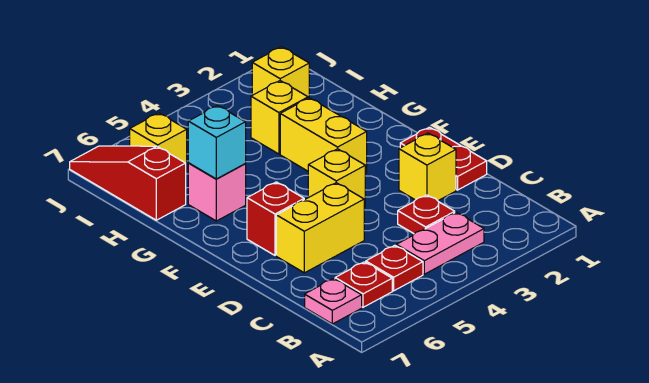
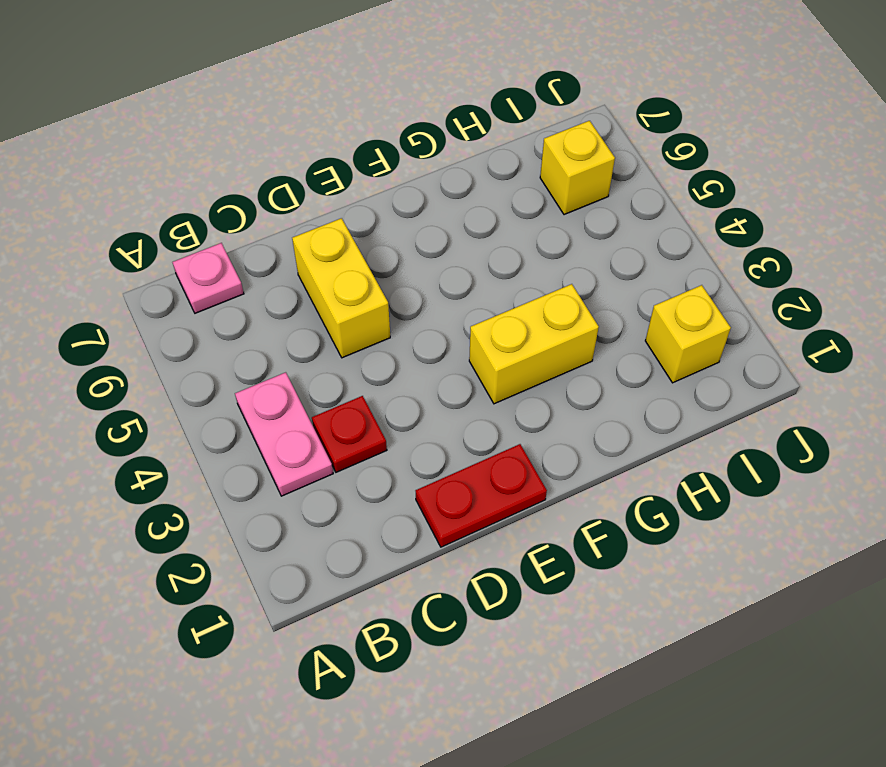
none -> red plate B5 level 1
none -> red plate B6 level 1
none -> yellow brick D2 level 1

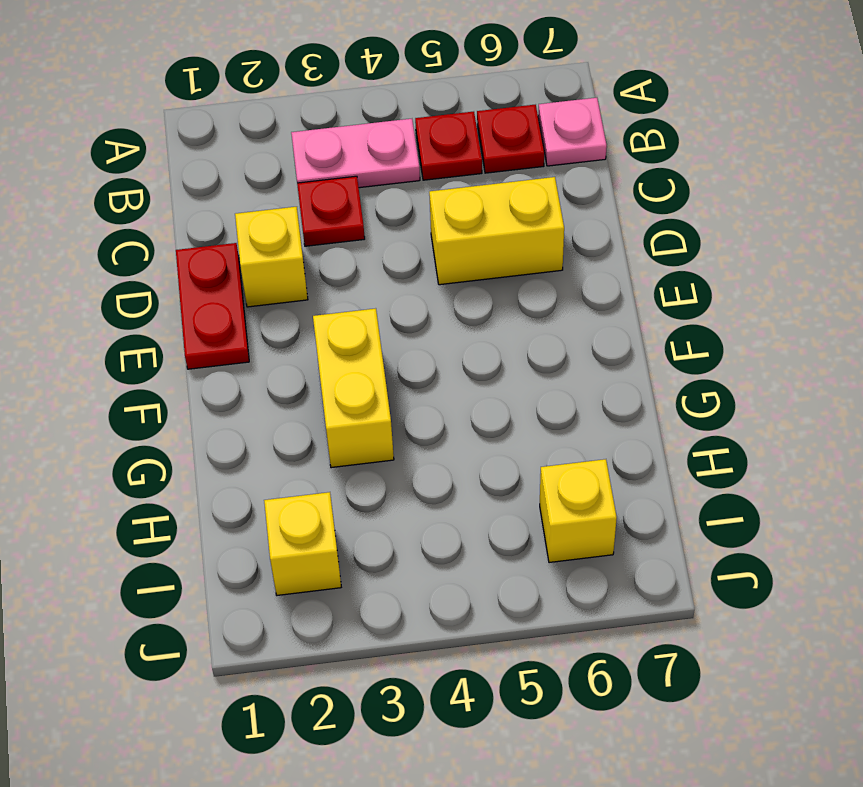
none -> yellow brick E4 level 1
none -> red brick E6 level 1
none -> pink brick G6 level 1

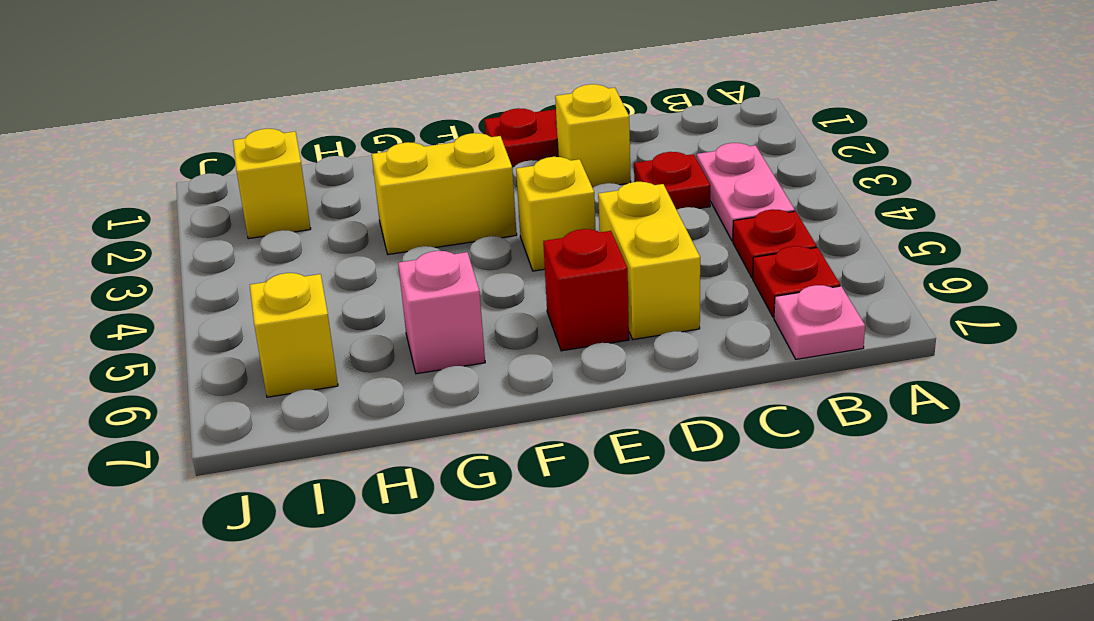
none -> yellow brick H3 level 1
none -> red slope H7:J7 level 1 top H
none -> cyan brick G6 level 2

